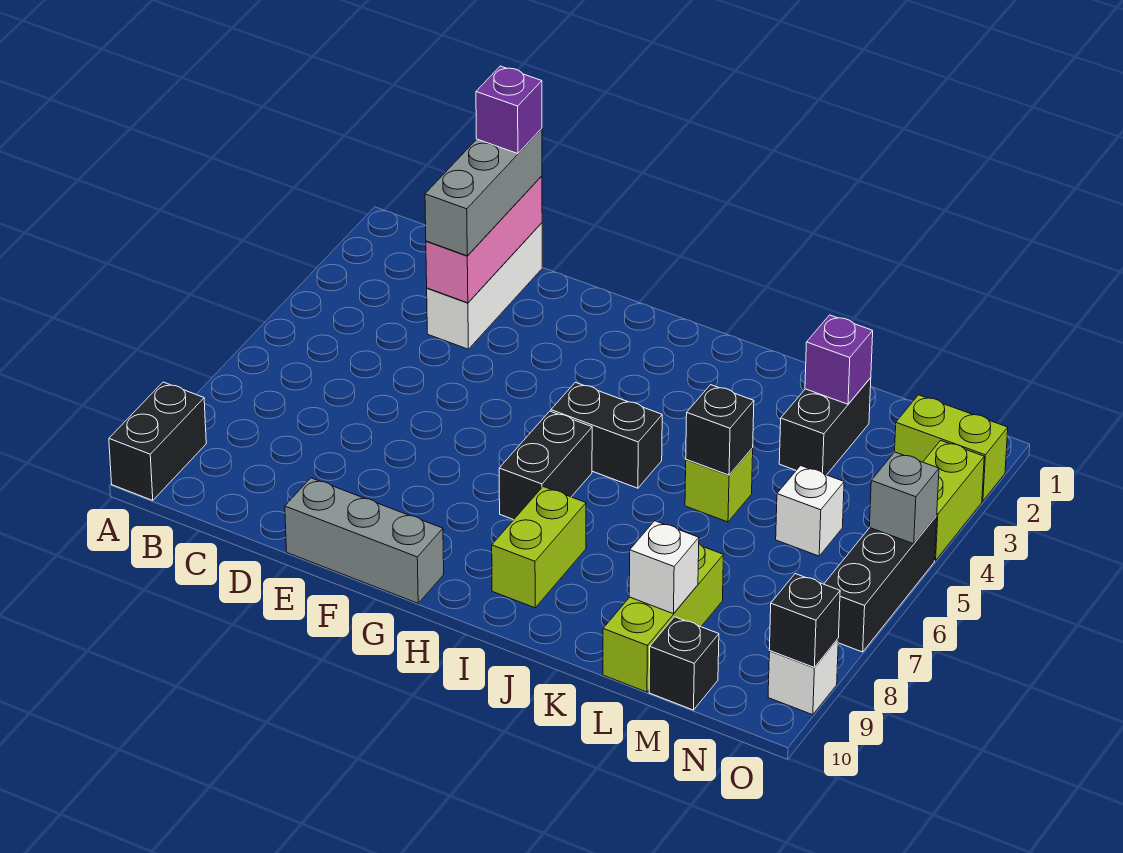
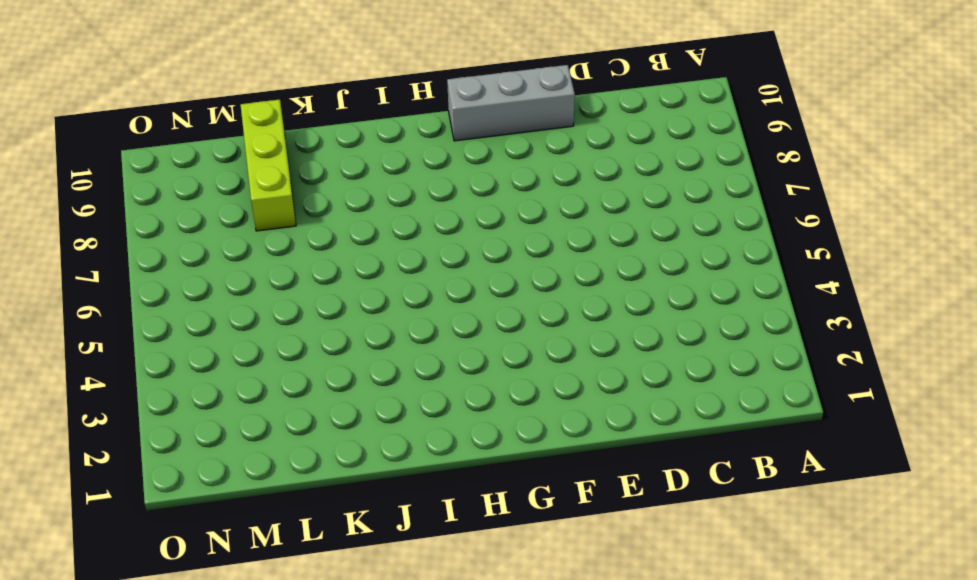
none -> black brick A9:A10 level 1
none -> white brick D1:D3 level 1
none -> black brick H5:I5 level 1

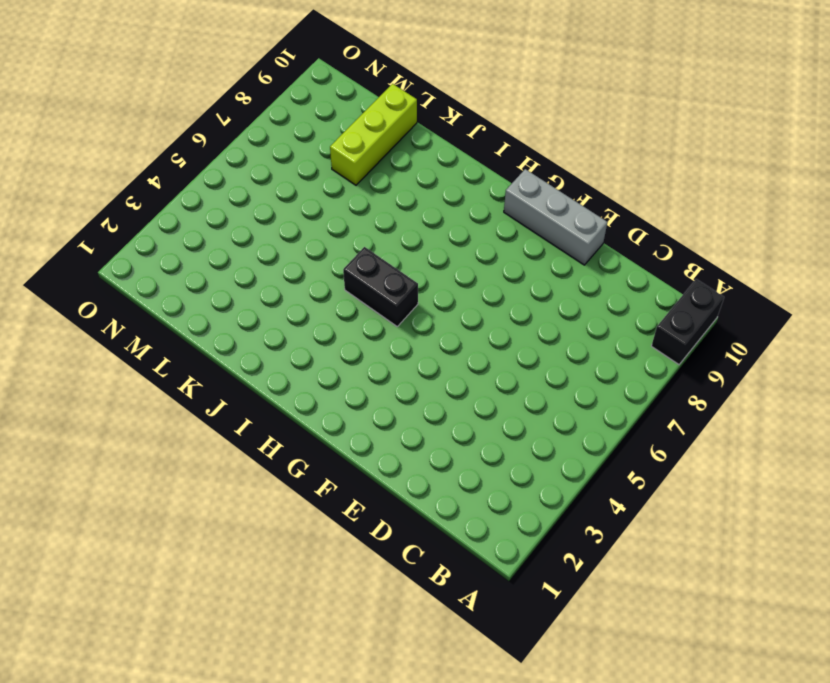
none -> white brick D1:D3 level 1
none -> black brick H6:H7 level 1
none -> lime brick I8:I9 level 1

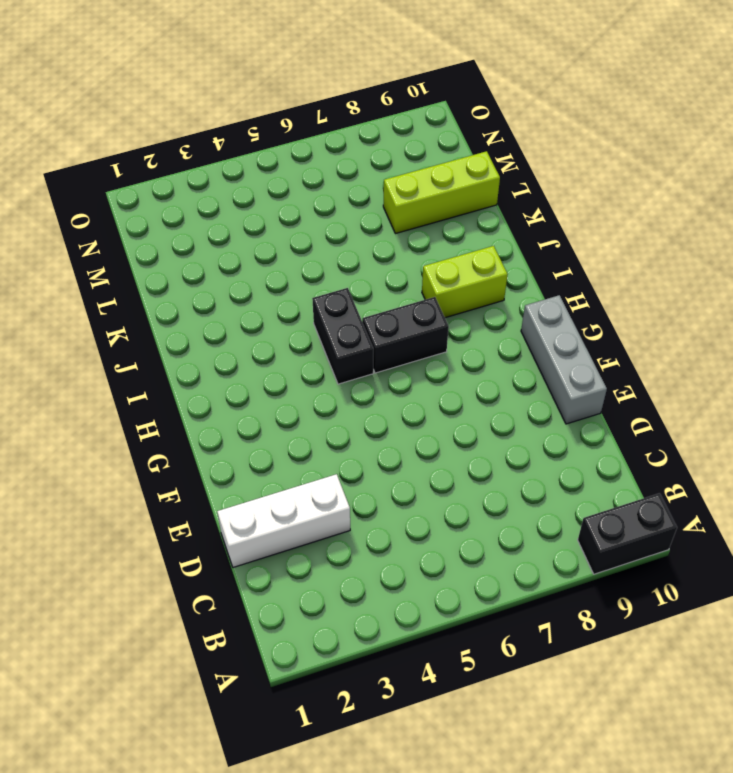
none -> lime brick K5 level 1
none -> black brick L2:L3 level 1
none -> white brick M5 level 1

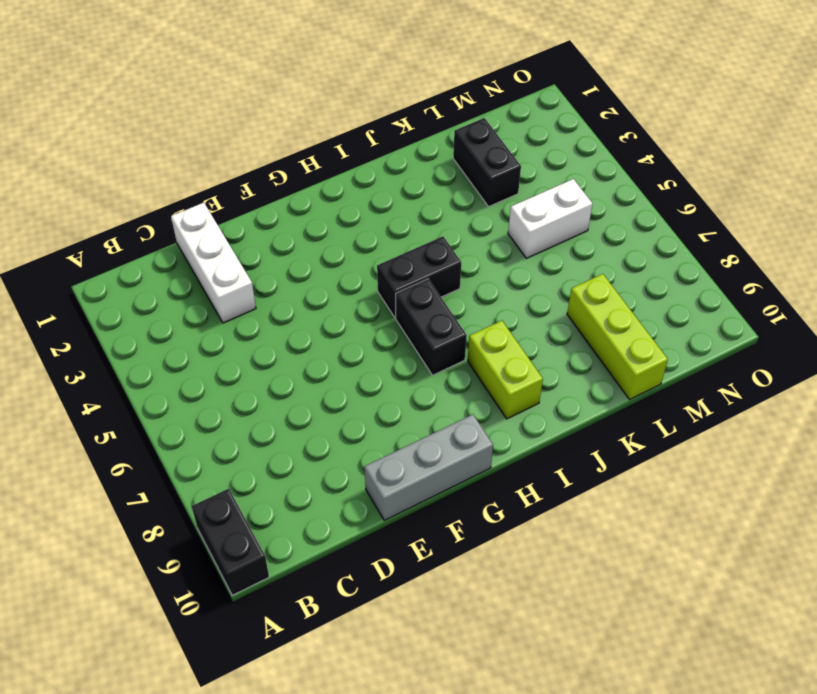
white brick L5:M5 level 1 -> white brick M5 level 1
none -> lime brick K5 level 1
none -> black brick M10 level 1
none -> lime brick N2:O2 level 1

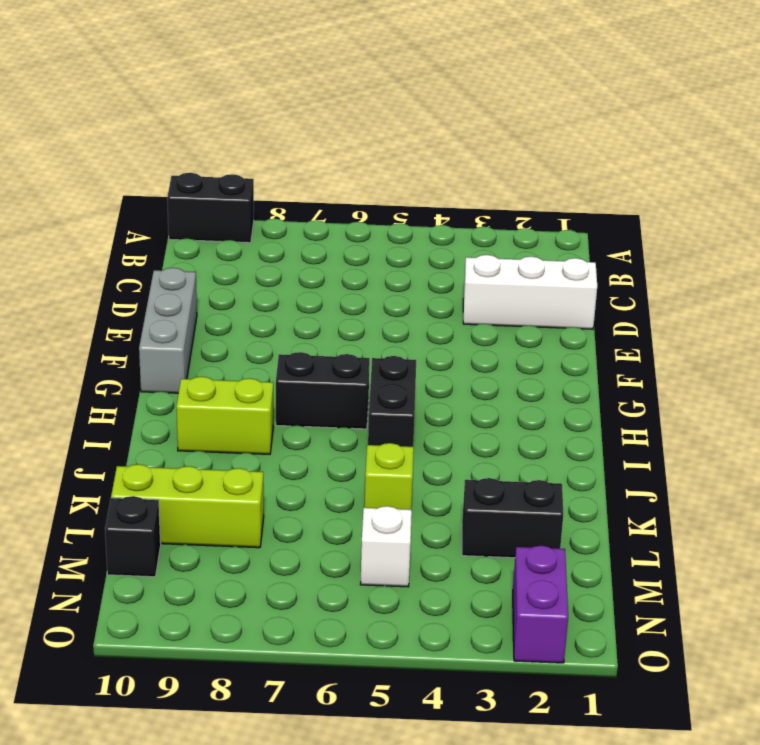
purple brick N2:O2 level 1 -> lime brick N2:O2 level 1
none -> lime brick O3:O4 level 1
none -> black brick O5:O7 level 1
none -> white brick O9 level 1

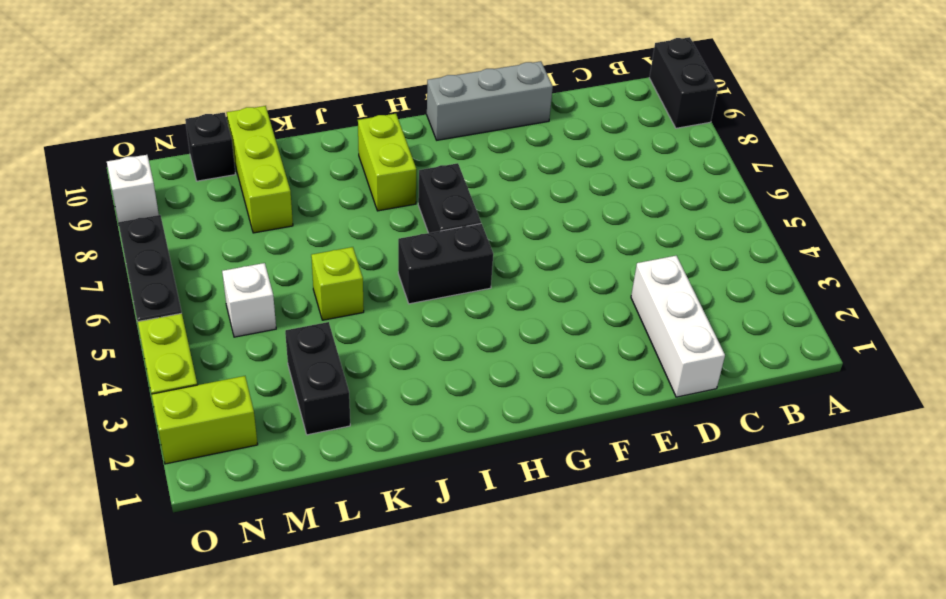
none -> pink brick D1:D3 level 2
none -> black brick K5 level 2
none -> purple brick L2 level 2

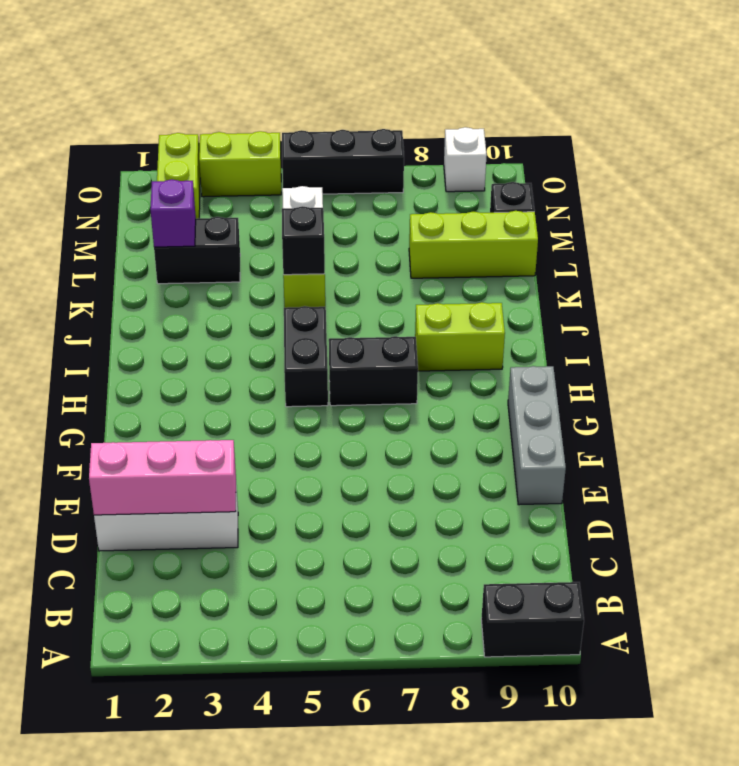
none -> white brick L9 level 2
none -> grey brick O5 level 2
none -> black brick O9 level 2

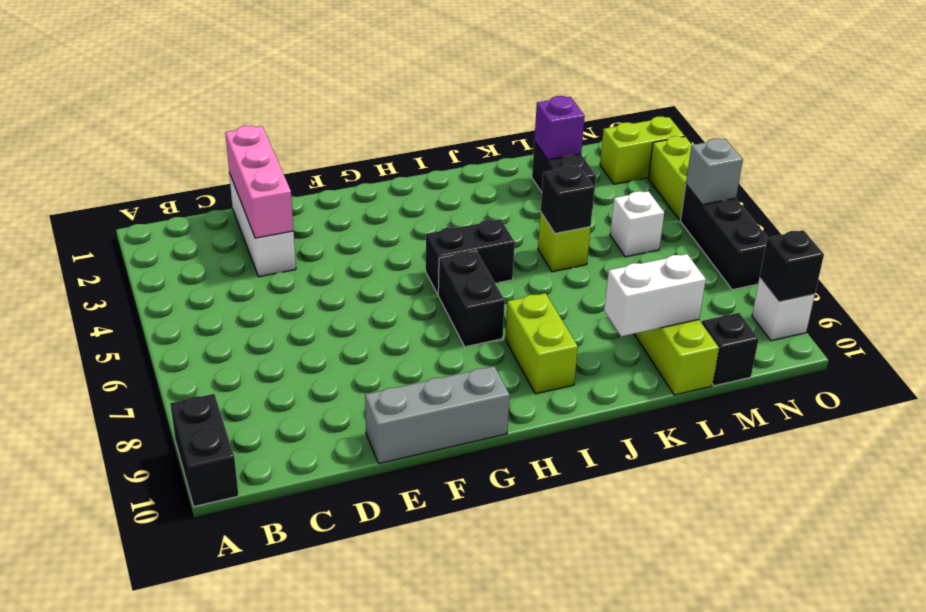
white brick K9:L9 level 2 -> white brick L9 level 2
none -> grey brick D1:D3 level 3
none -> purple brick D1 level 4

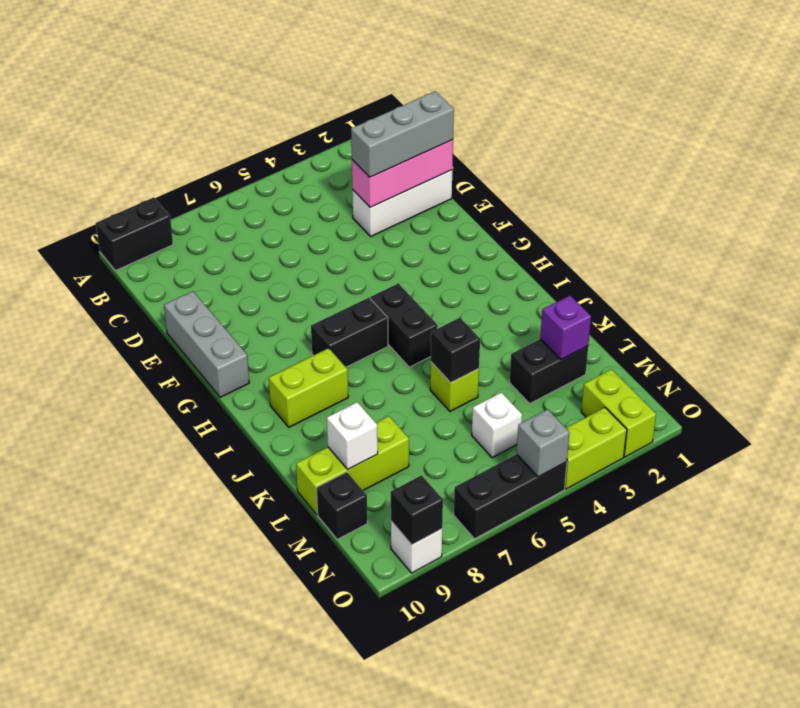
none -> purple brick D1 level 4

